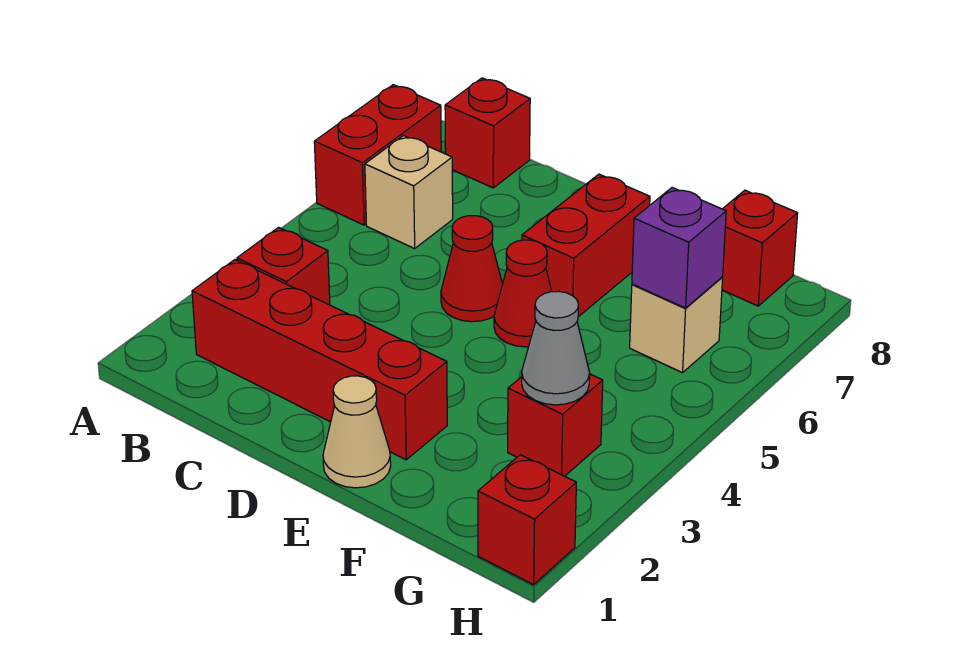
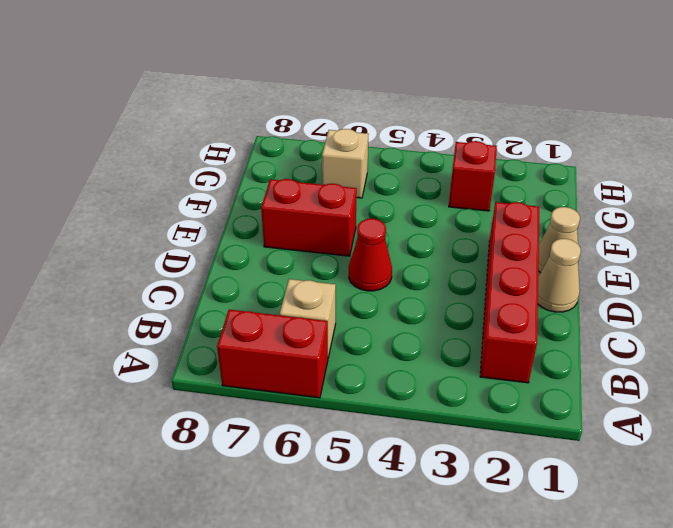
tan cone D1 level 1 -> none
none -> red brick B3 level 1
none -> red brick B8 level 1
none -> red cone E5 level 1

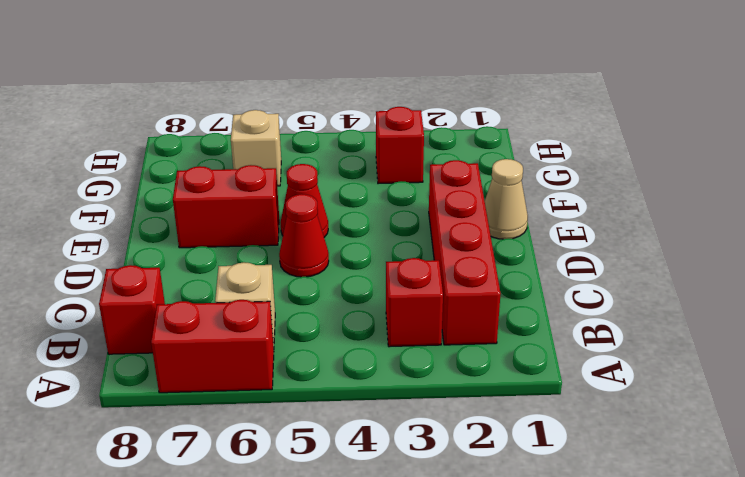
none -> red brick G8 level 1
none -> red brick H1 level 1
none -> grey cone G3 level 2

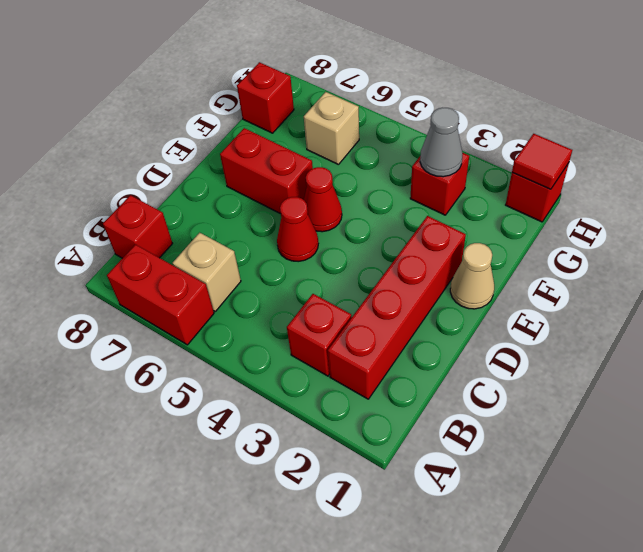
red tile H1 level 2 -> none
none -> purple brick G6 level 2

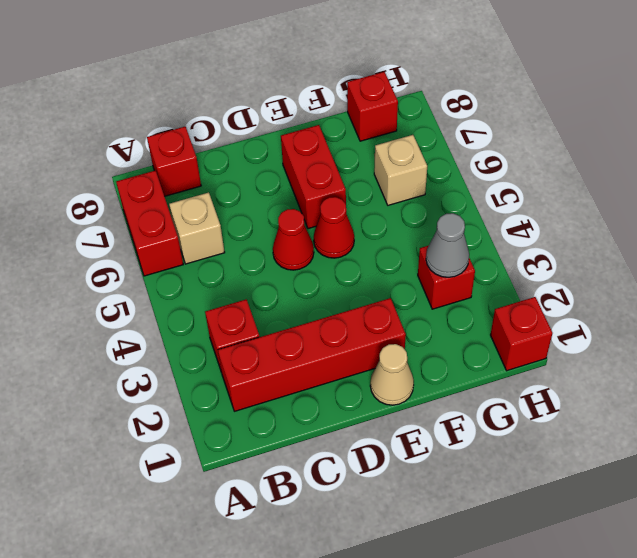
none -> purple brick G6 level 2

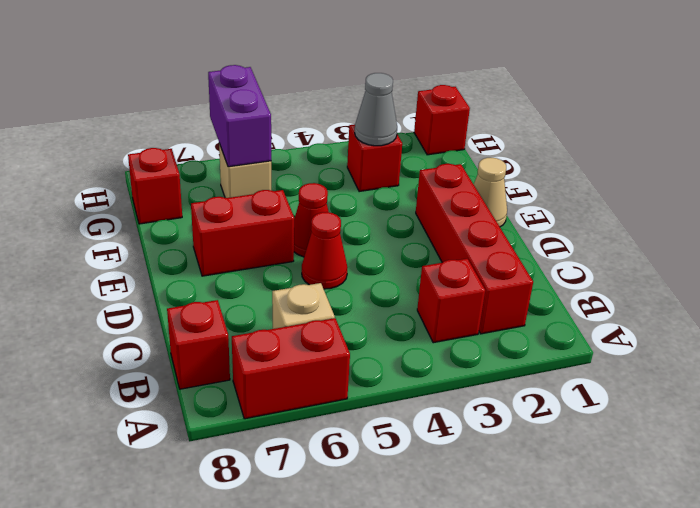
purple brick G6:H6 level 2 -> purple brick G6 level 2

